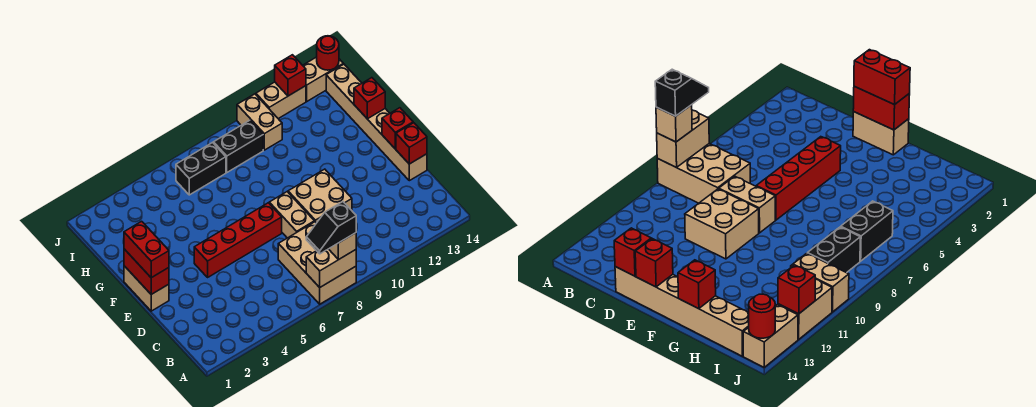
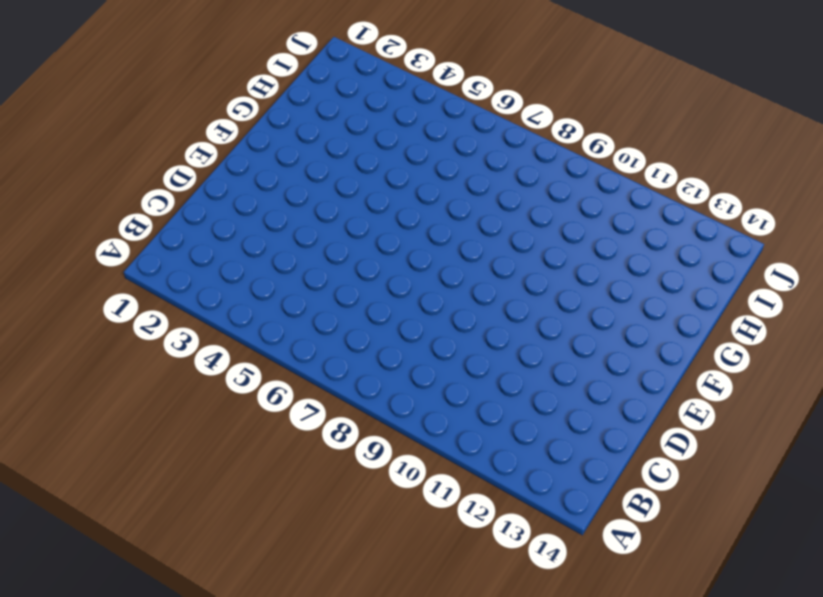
none -> tan brick A7:C8 level 1
none -> tan brick D8:E8 level 1
none -> tan brick D9:E10 level 1

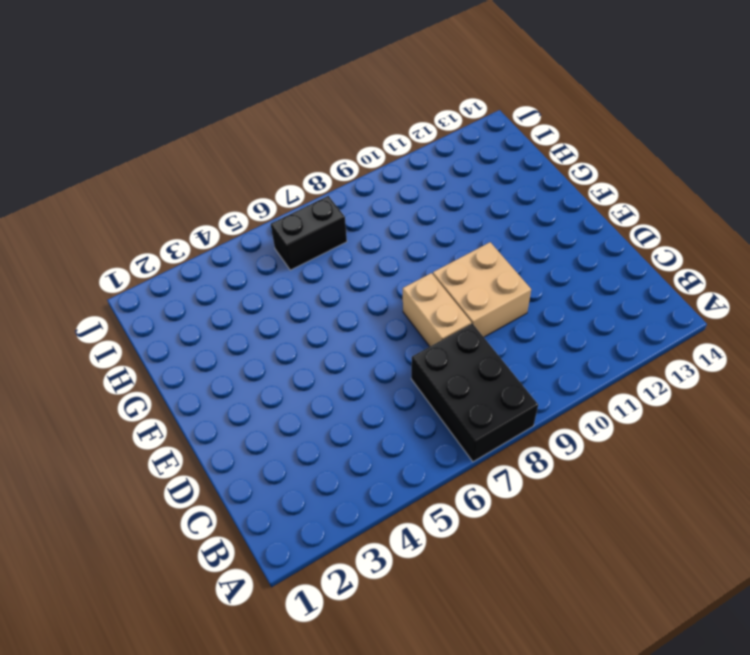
black brick A7:C8 level 1 -> tan brick A7:C8 level 1
none -> tan brick D14:I14 level 1
none -> tan brick E1:F1 level 1
none -> red brick E4:E7 level 1

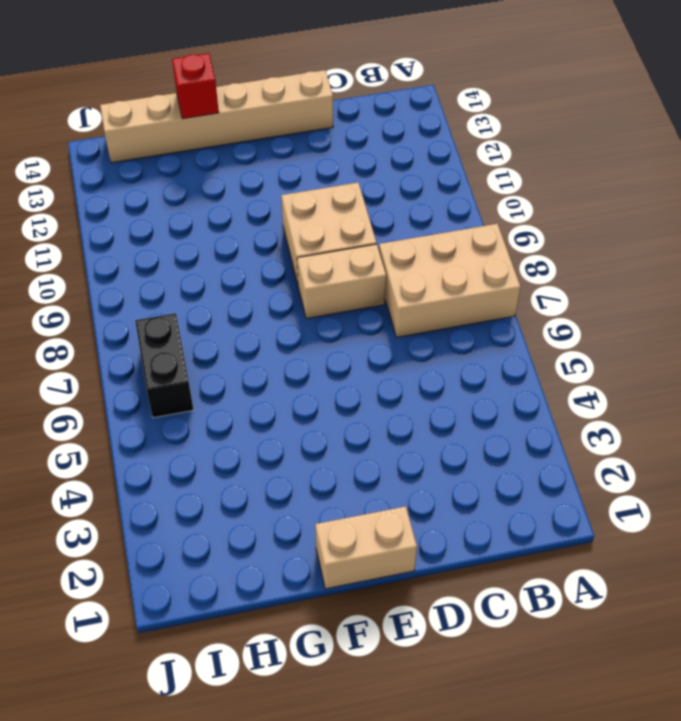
none -> red brick E4:E7 level 1
none -> black brick I8:I9 level 1
none -> tan brick I10:J10 level 1

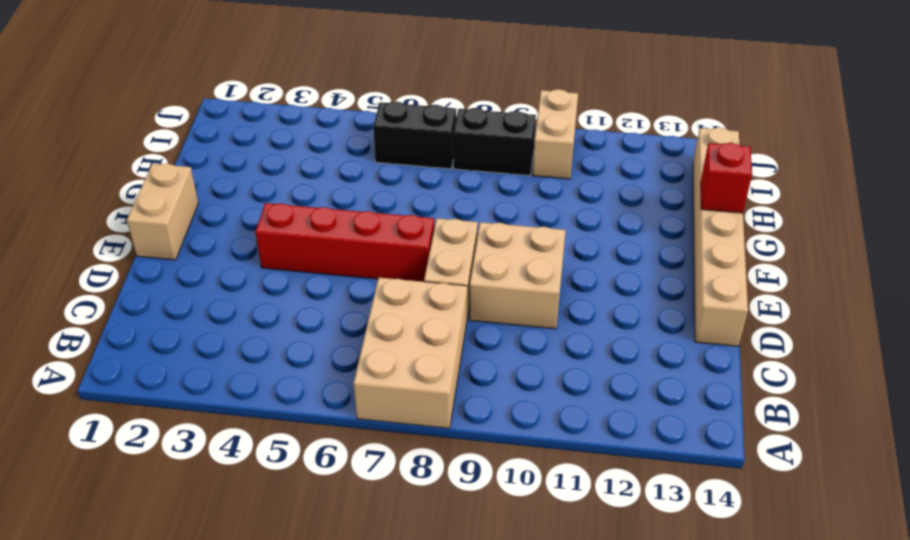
none -> tan brick J11:J12 level 1
none -> tan brick J13:J14 level 1
none -> tan brick A7:A8 level 2

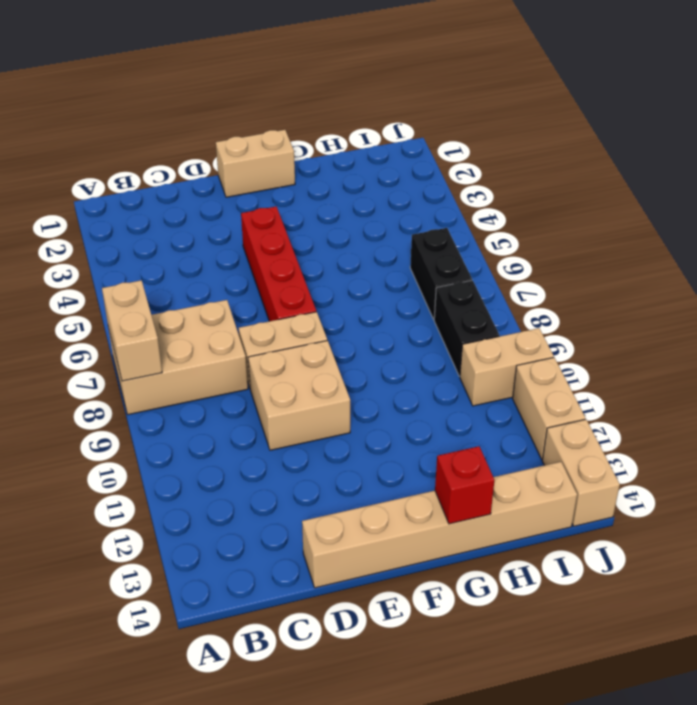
none -> red brick D14 level 2
none -> red brick E1:F1 level 2
none -> red brick E14 level 2

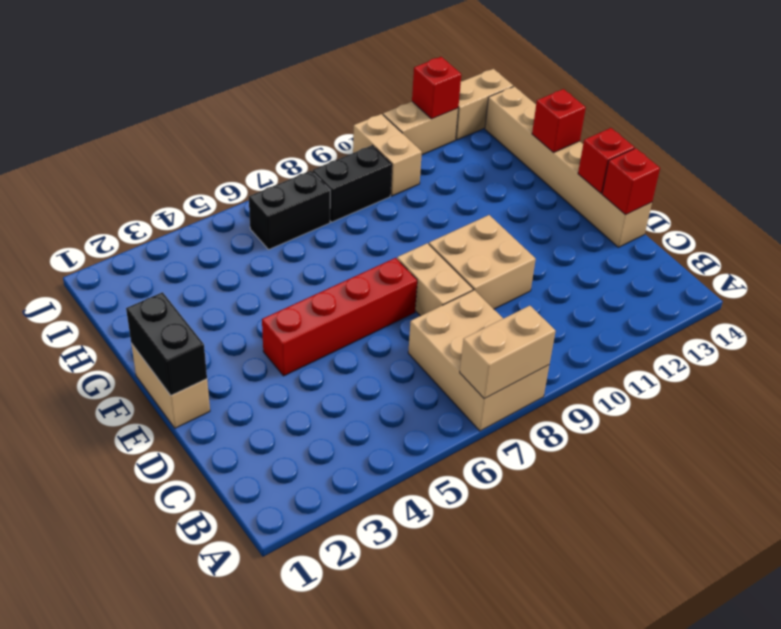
black brick E1:F1 level 2 -> red brick E1:F1 level 2
none -> red round brick J14 level 2
none -> tan brick A8 level 3
none -> red brick E1:F1 level 3

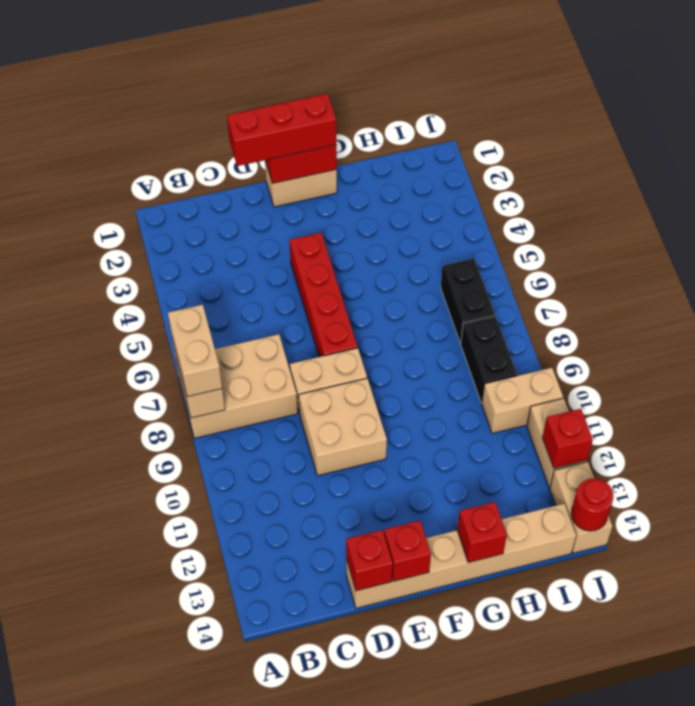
tan brick A7:A8 level 3 -> tan brick A8 level 3
red brick D1:F1 level 3 -> red brick E1:F1 level 3
none -> black slope A7:A8 level 4 top 8

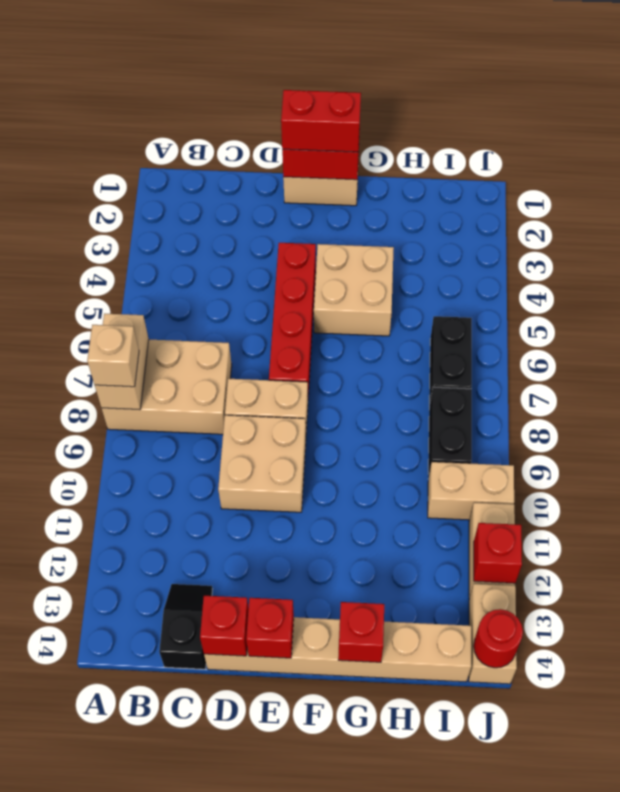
black slope C13:C14 level 1 top 14 -> black slope A7:A8 level 4 top 8
tan brick F4:G5 level 1 -> none

